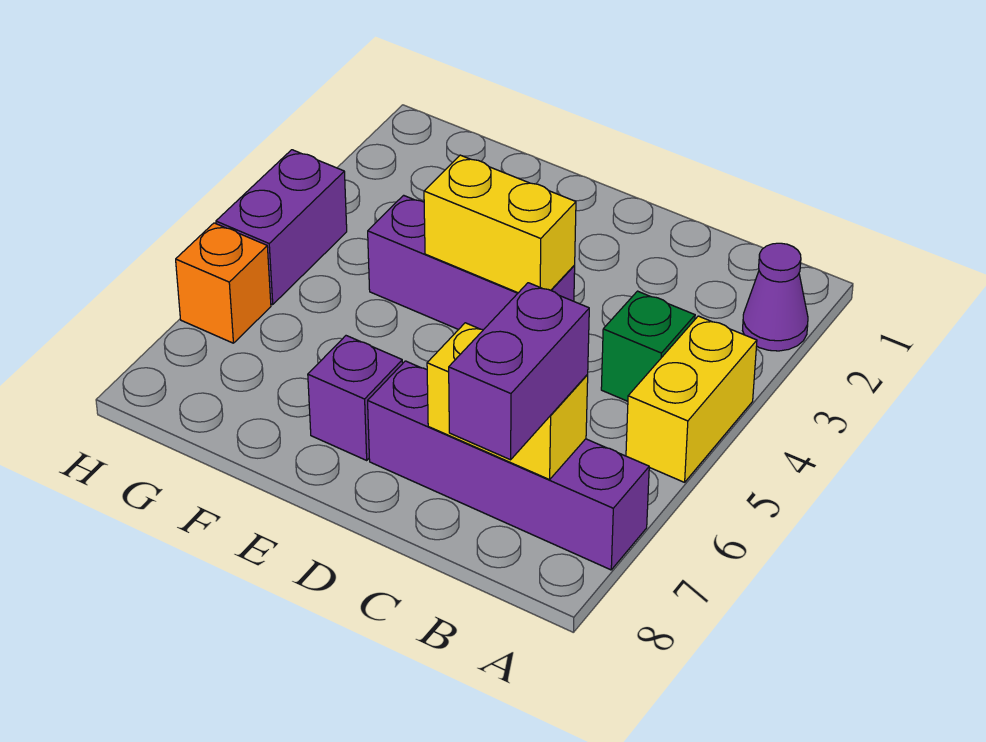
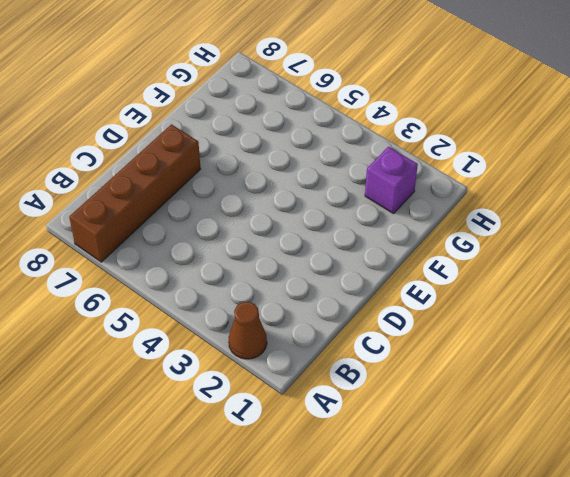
brown cone A2 level 1 -> purple cone A2 level 1
brown brick A7:D7 level 1 -> purple brick A7:D7 level 1
purple brick G2 level 1 -> purple brick E7 level 1
none -> yellow brick A4:A5 level 1
none -> green brick B4 level 1

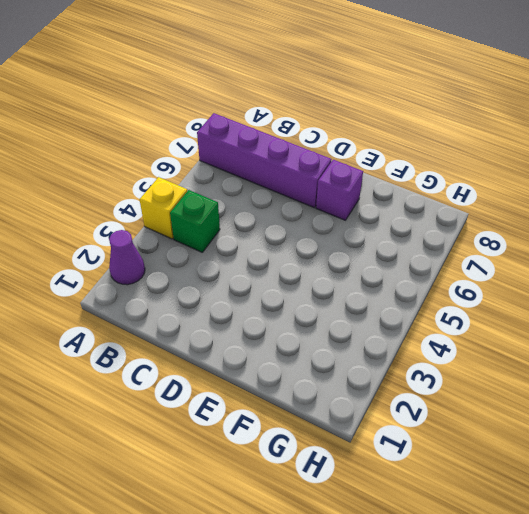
yellow brick A4 level 1 -> yellow brick A4:A5 level 1
none -> purple brick D4:F4 level 1
none -> purple brick H4:H5 level 1

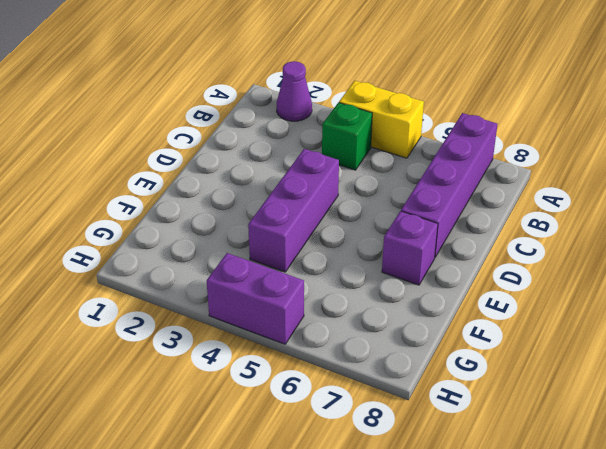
none -> orange brick H6 level 1
none -> yellow brick B7:C7 level 2

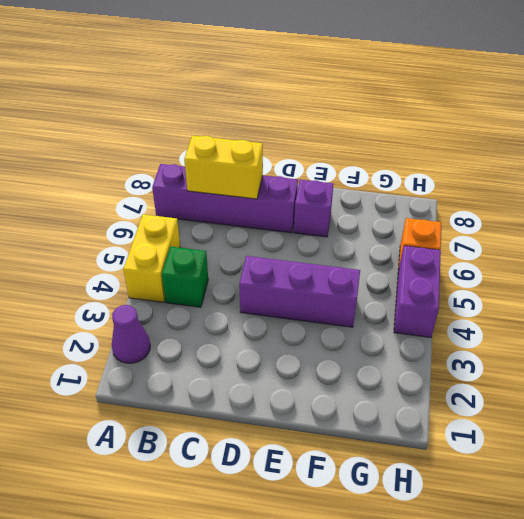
none -> yellow brick D4:E4 level 2
none -> purple brick B7:B8 level 3

